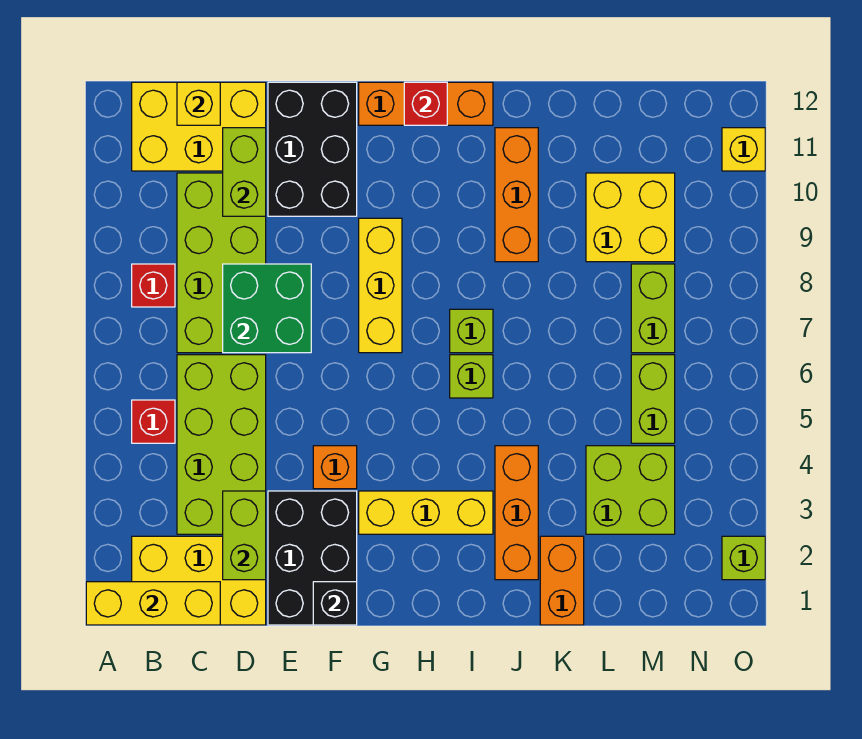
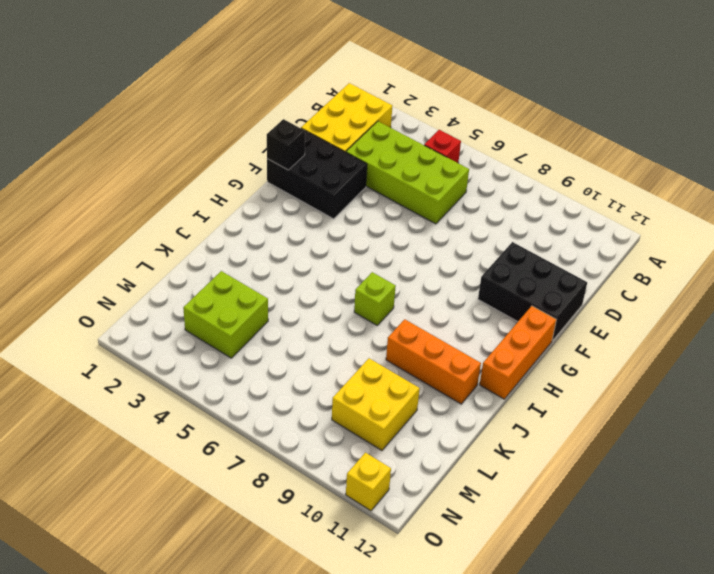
none -> red brick B8 level 1
none -> yellow brick B11:D12 level 1
none -> lime brick C7:D10 level 1
none -> orange brick F4 level 1

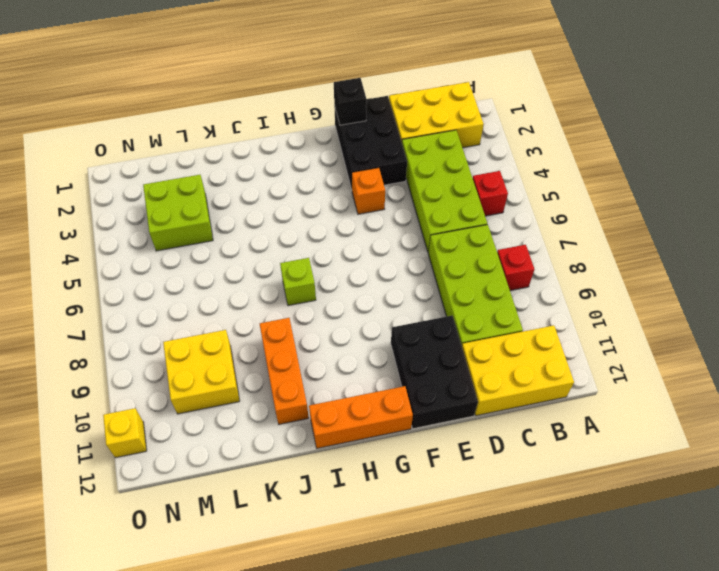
none -> yellow brick G3:I3 level 1
none -> yellow brick G7:G9 level 1
none -> lime brick I6 level 1
none -> orange brick J2:J4 level 1

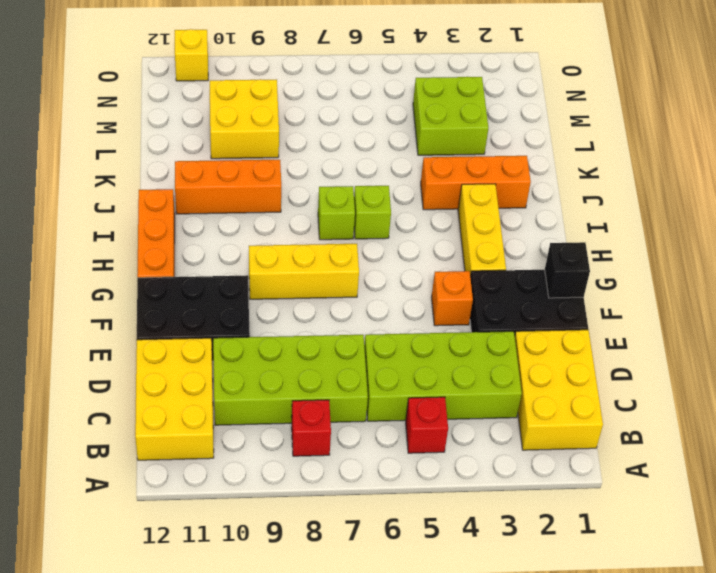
none -> orange brick K1:K2 level 1
none -> lime brick M5:M6 level 1
none -> lime brick M7:M8 level 1
none -> lime brick O2 level 1

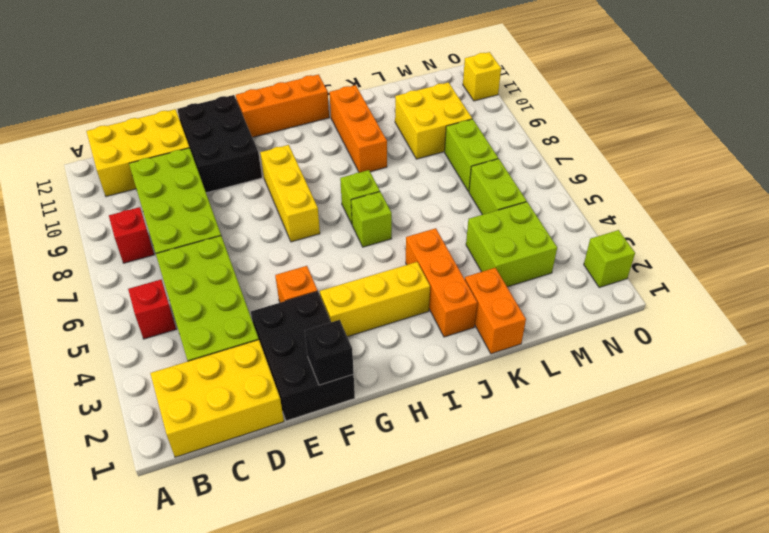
none -> yellow brick A1:C1 level 2
none -> yellow brick C12 level 2
none -> lime brick D2:D3 level 2
none -> green brick D7:E8 level 2

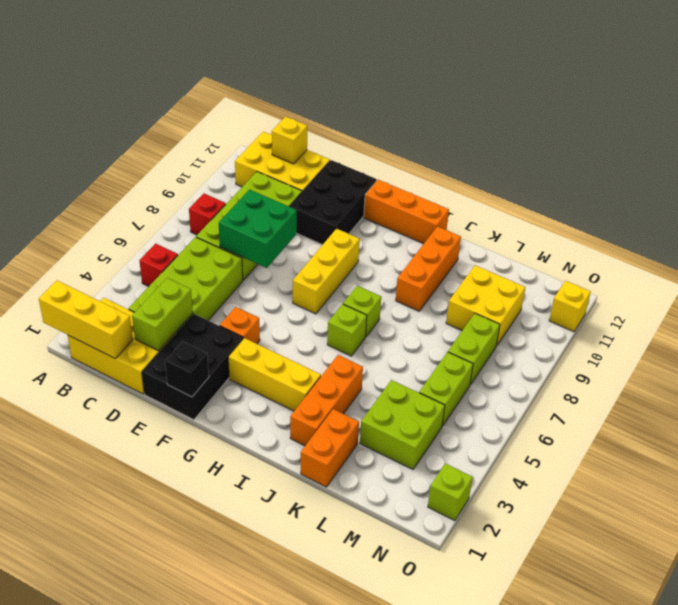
none -> lime brick D10:D11 level 2
none -> red brick H12 level 2

